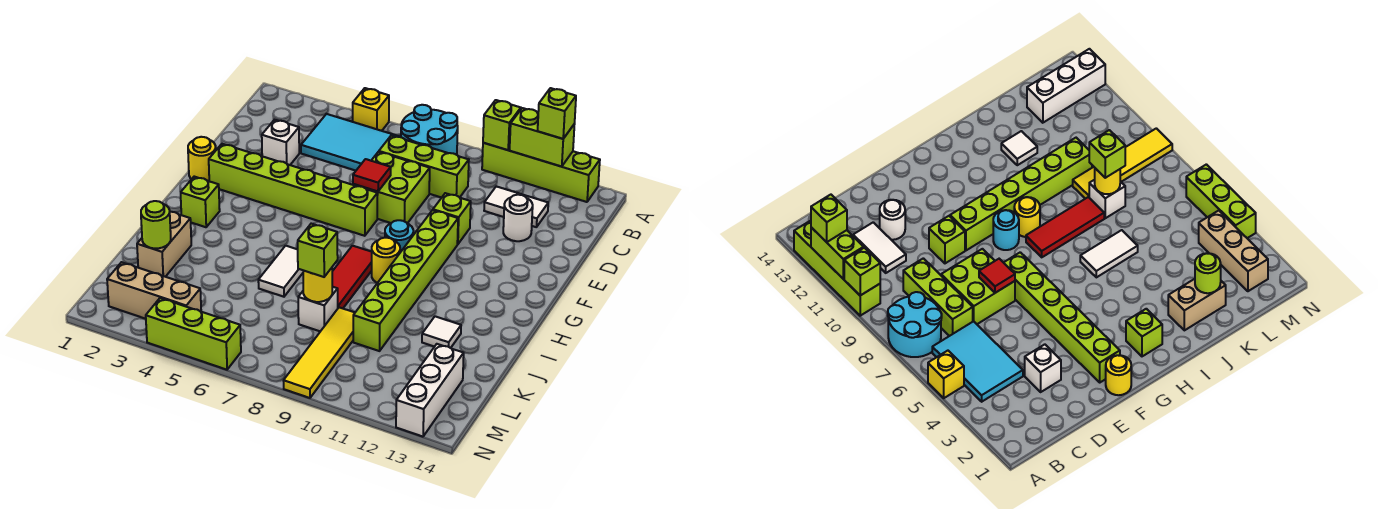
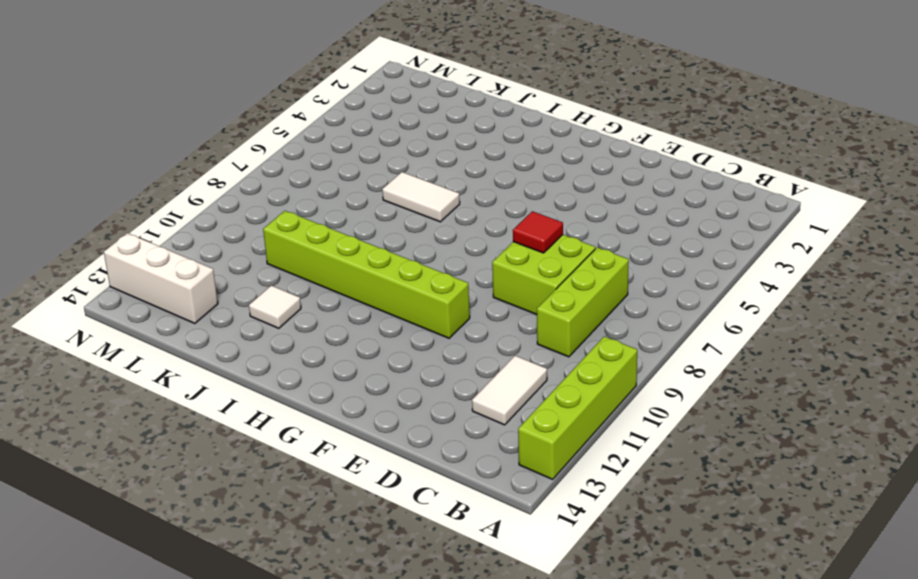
none -> yellow brick A5 level 1
none -> cyan round brick A7:B8 level 1
none -> cyan tile B4:C6 level 1
none -> white brick D3 level 1

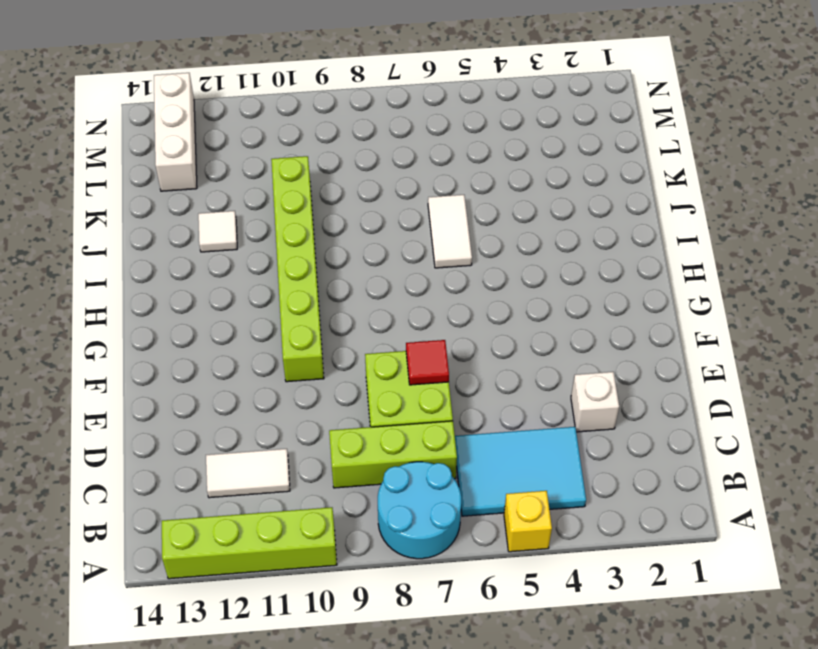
none -> white round brick D12 level 1
none -> lime brick E10 level 1
none -> yellow round brick F1 level 1
none -> lime brick F2:F7 level 1

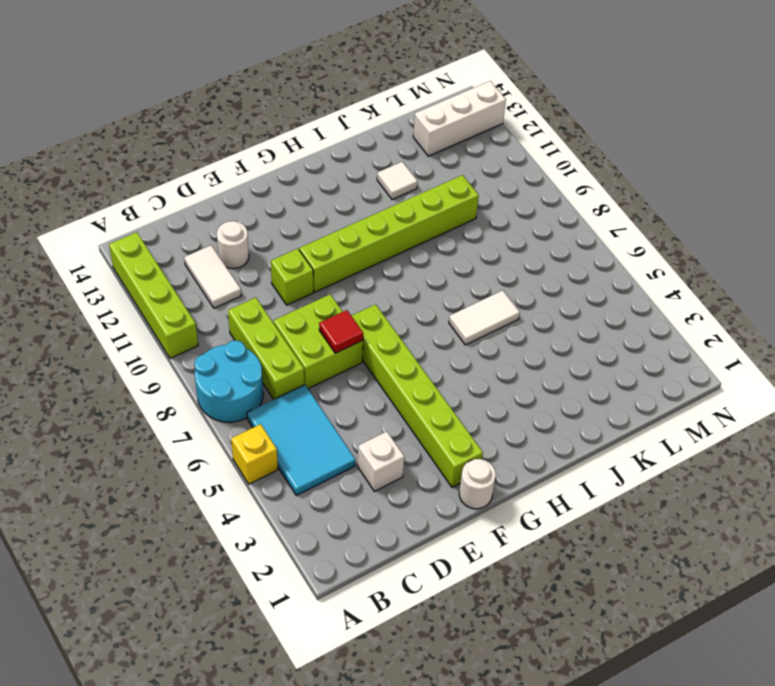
white round brick F1 level 1 -> yellow round brick F1 level 1
none -> cyan round brick G9 level 1
none -> lime brick H2 level 1
none -> red tile H8:J8 level 1
none -> yellow round brick H9 level 1

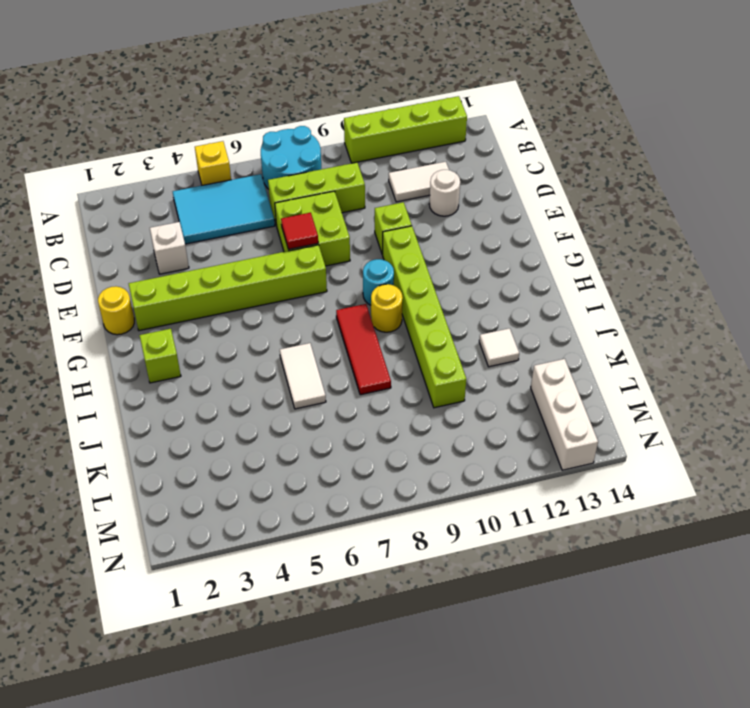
none -> tan brick J2:K2 level 1
none -> white brick K8 level 1
none -> yellow tile K9:N9 level 1
none -> tan brick M2:M4 level 1

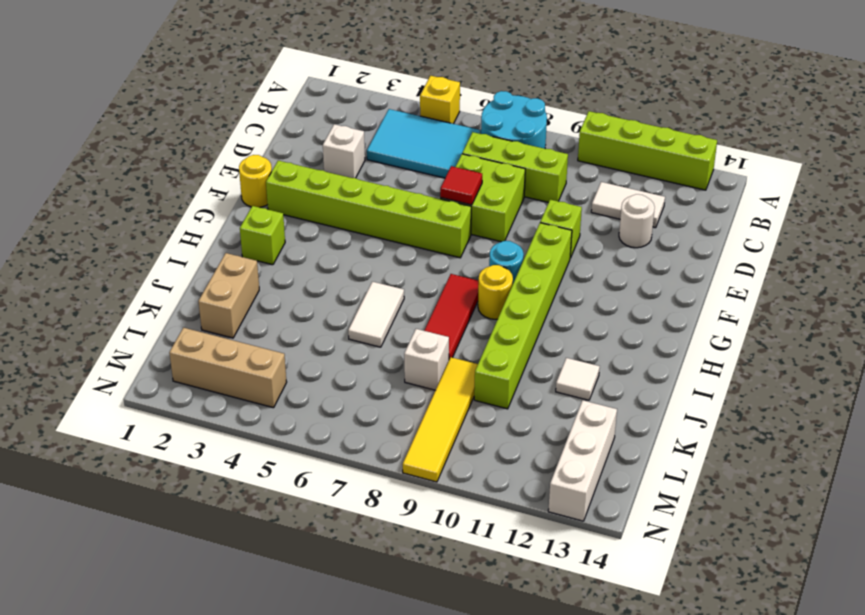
none -> lime brick N4:N6 level 1
none -> lime brick A10 level 2
none -> lime brick A11:A12 level 2
none -> lime round brick K2 level 2

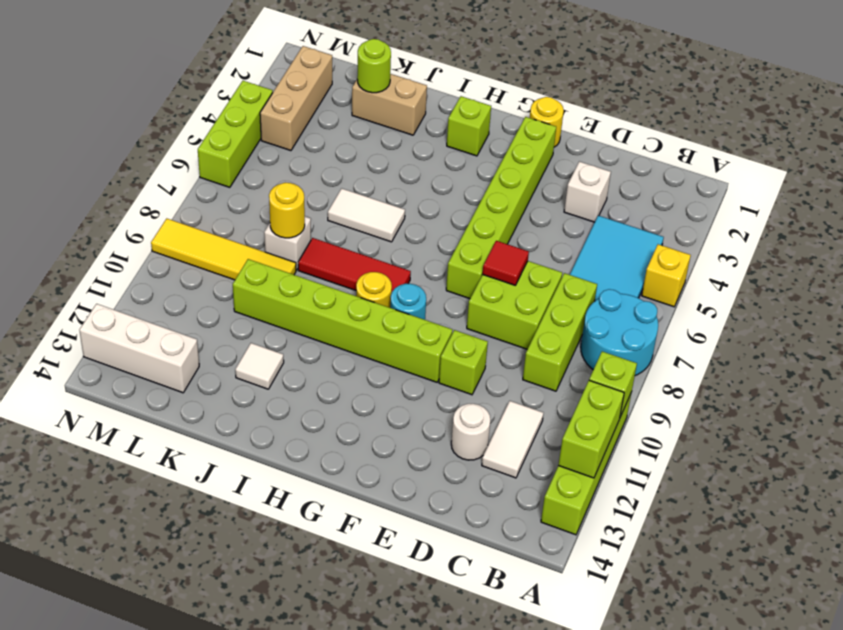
none -> lime brick A12 level 3
none -> lime brick K8 level 3

